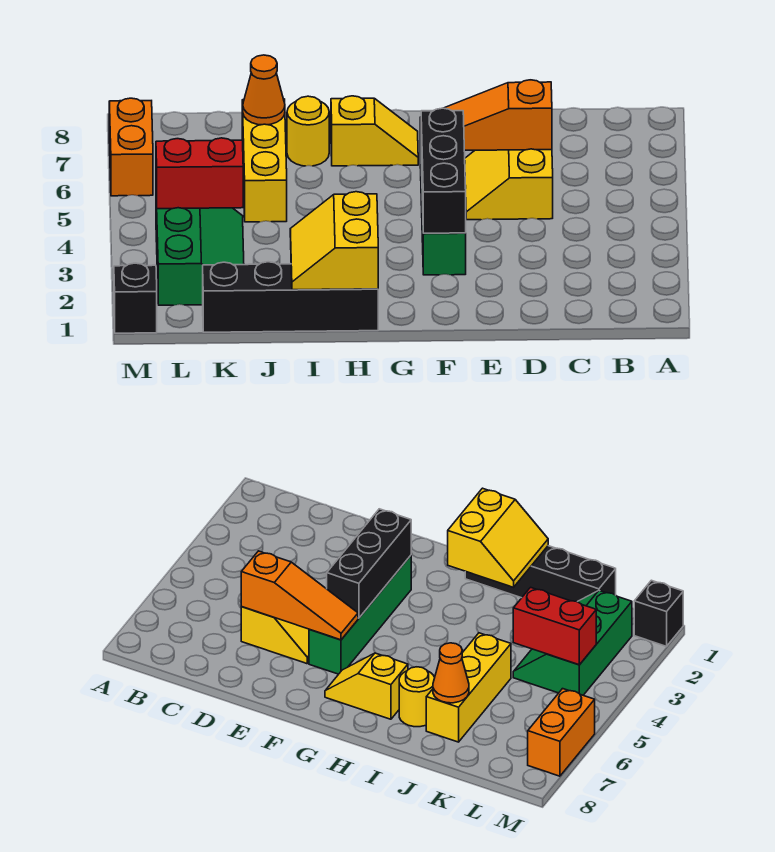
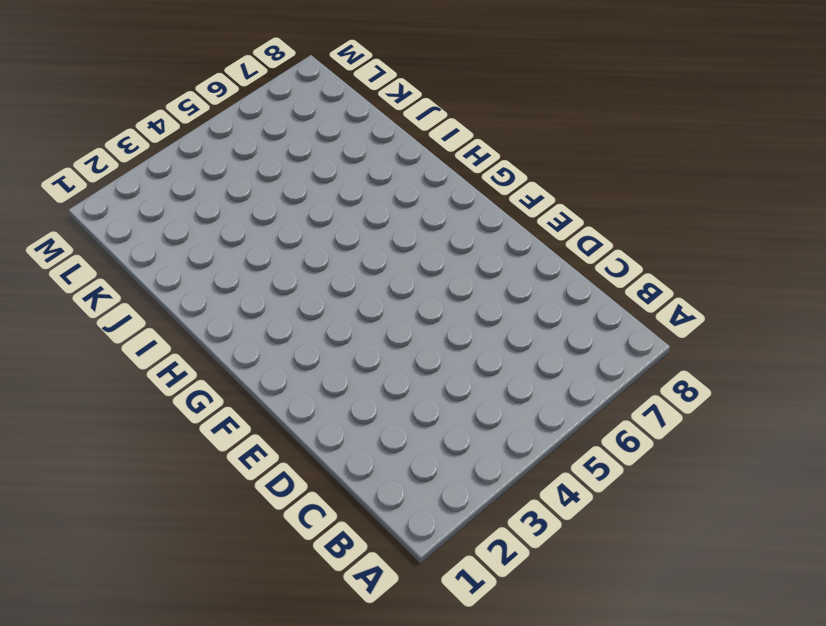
none -> yellow slope D5:E6 level 1 top D
none -> green brick F3:F6 level 1
none -> yellow slope G7:H7 level 1 top H

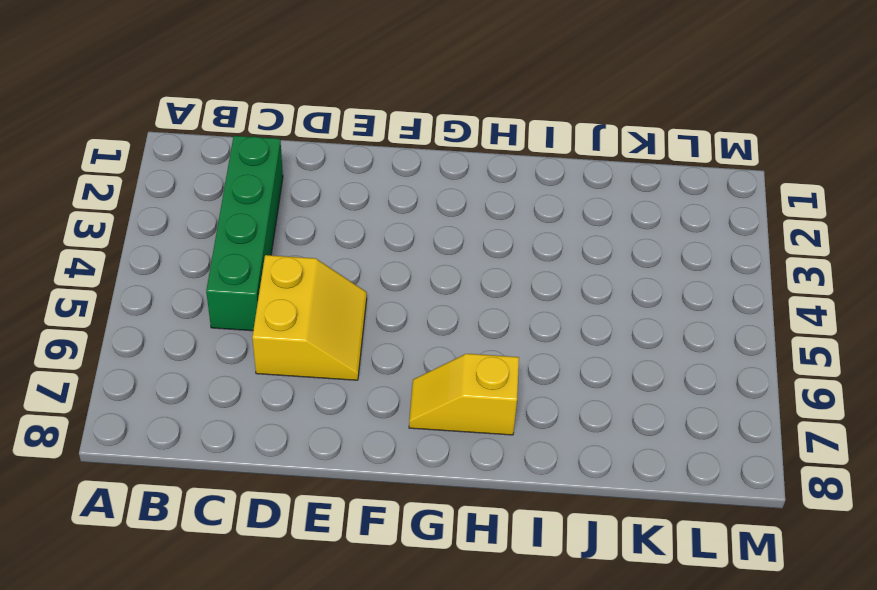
green brick C2:C5 level 1 -> green brick F3:F6 level 1
none -> black brick H1:K1 level 1
none -> yellow round brick I7 level 1
none -> yellow brick J5:J7 level 1

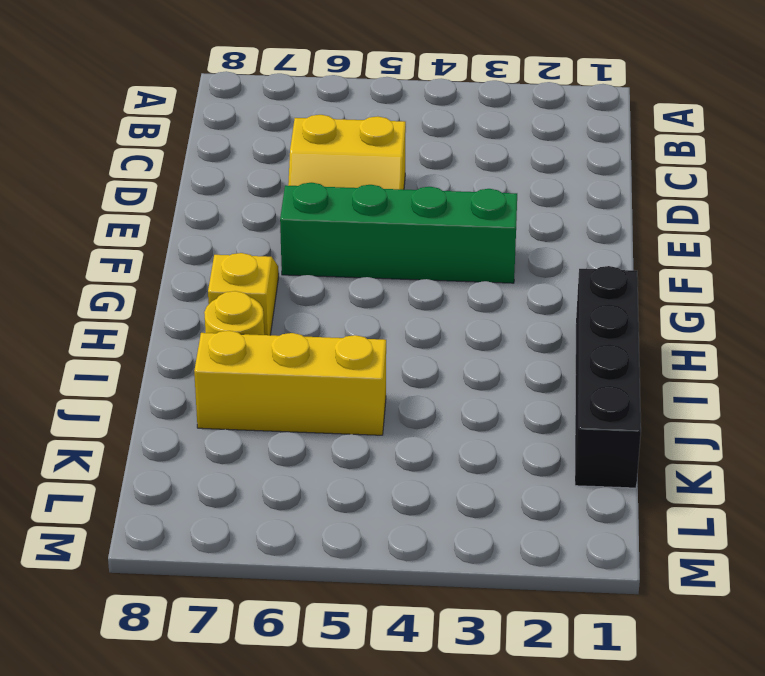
none -> green slope K2:L4 level 1 top L
none -> black brick M1 level 1
none -> orange brick M6:M7 level 1

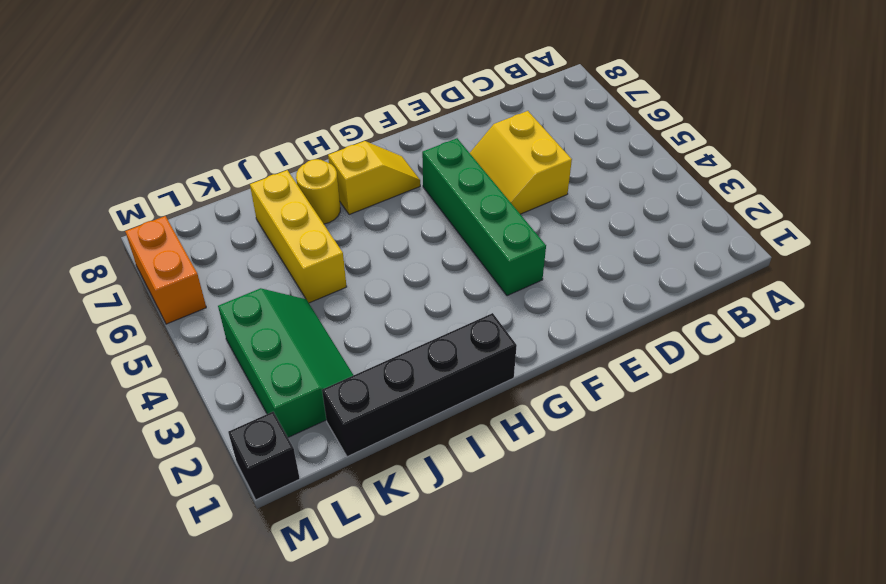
none -> orange slope D6:F6 level 2 top D
none -> black brick F3:F5 level 2
none -> yellow slope H1:I2 level 2 top H

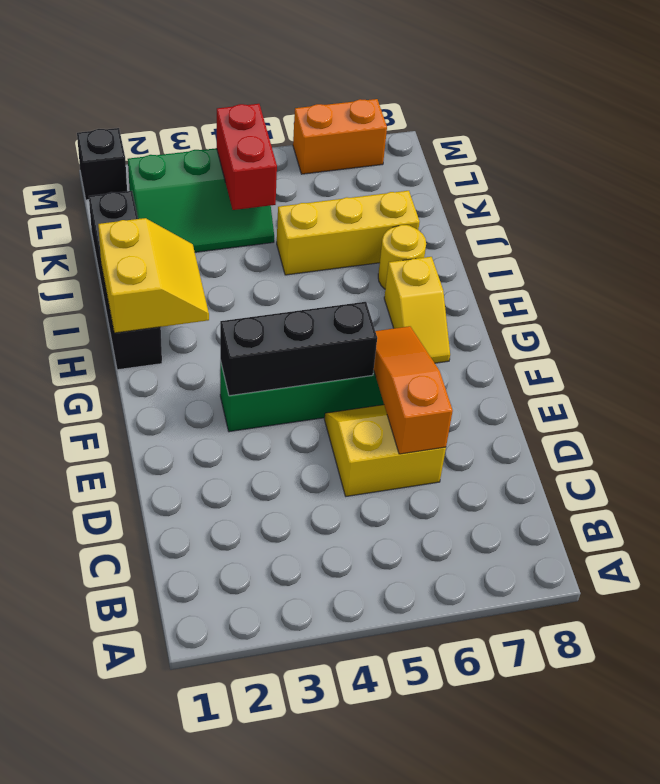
yellow slope H1:I2 level 2 top 1 -> yellow slope H1:I2 level 2 top H
none -> orange cone J7 level 2

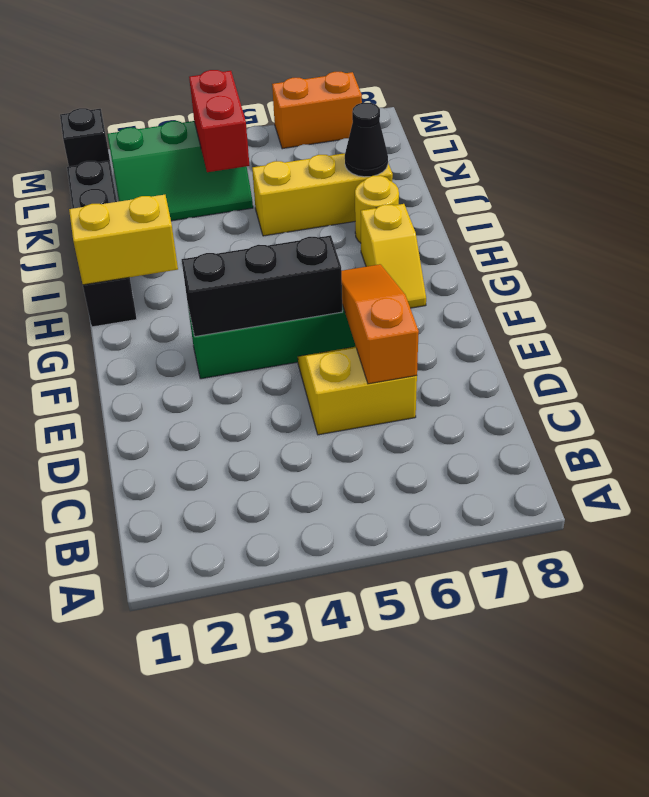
black cone J7 level 2 -> orange cone J7 level 2

